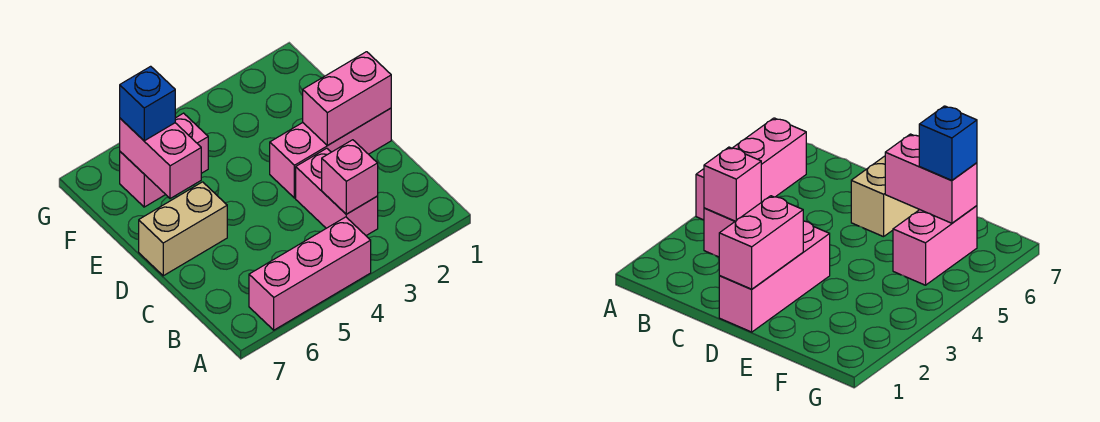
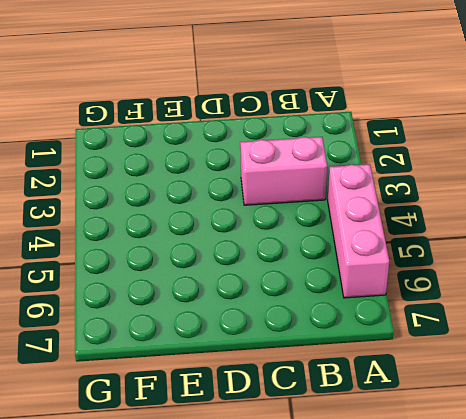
none -> pink brick D1:D3 level 1
none -> tan brick D6:D7 level 1

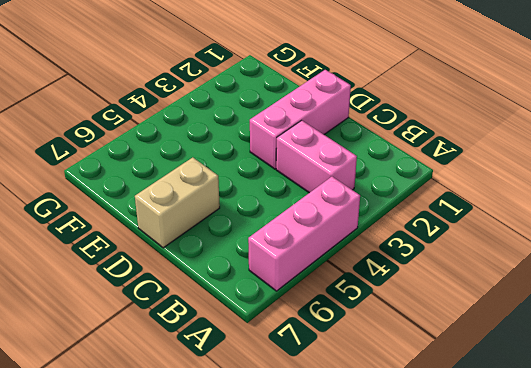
none -> pink brick F5:F6 level 1
none -> pink brick B3 level 2

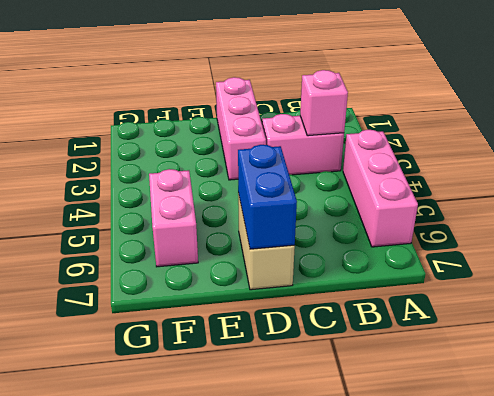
blue brick D6:D7 level 2 -> none
none -> pink brick D1:D2 level 2
none -> pink brick E6:F6 level 2

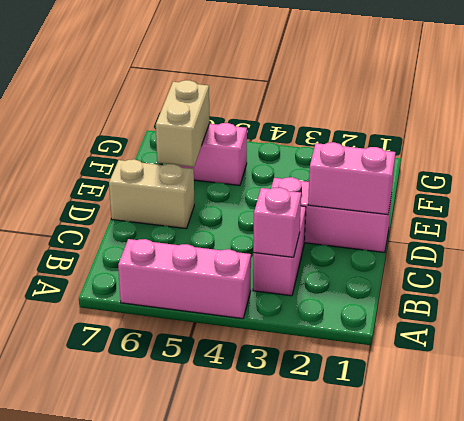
tan brick E6:F6 level 2 -> pink brick E6:F6 level 2
none -> blue brick F6 level 3

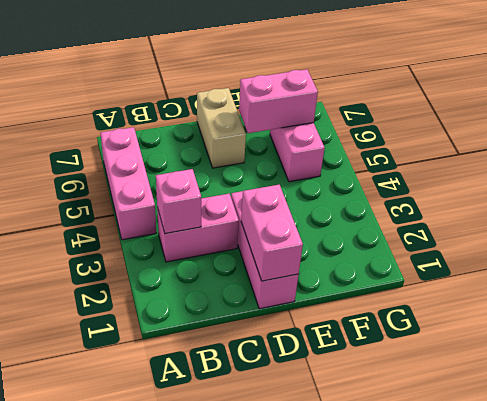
none -> blue brick F6 level 3

